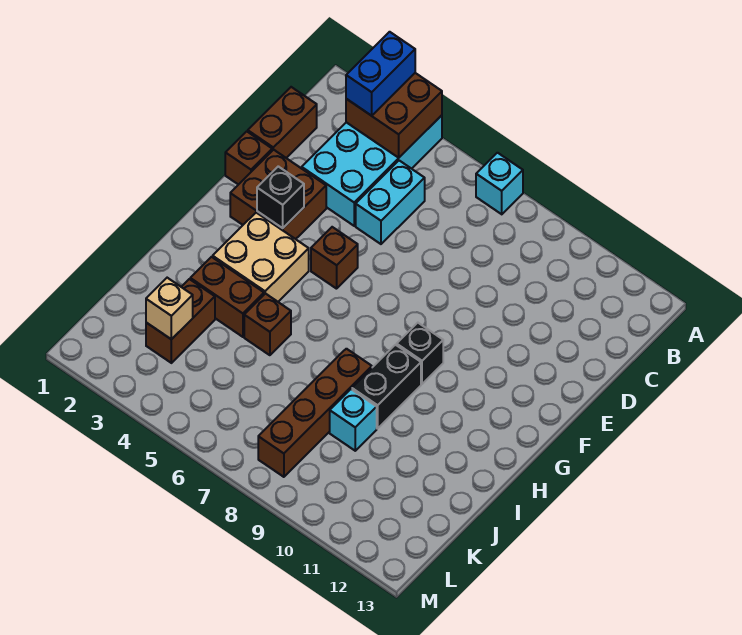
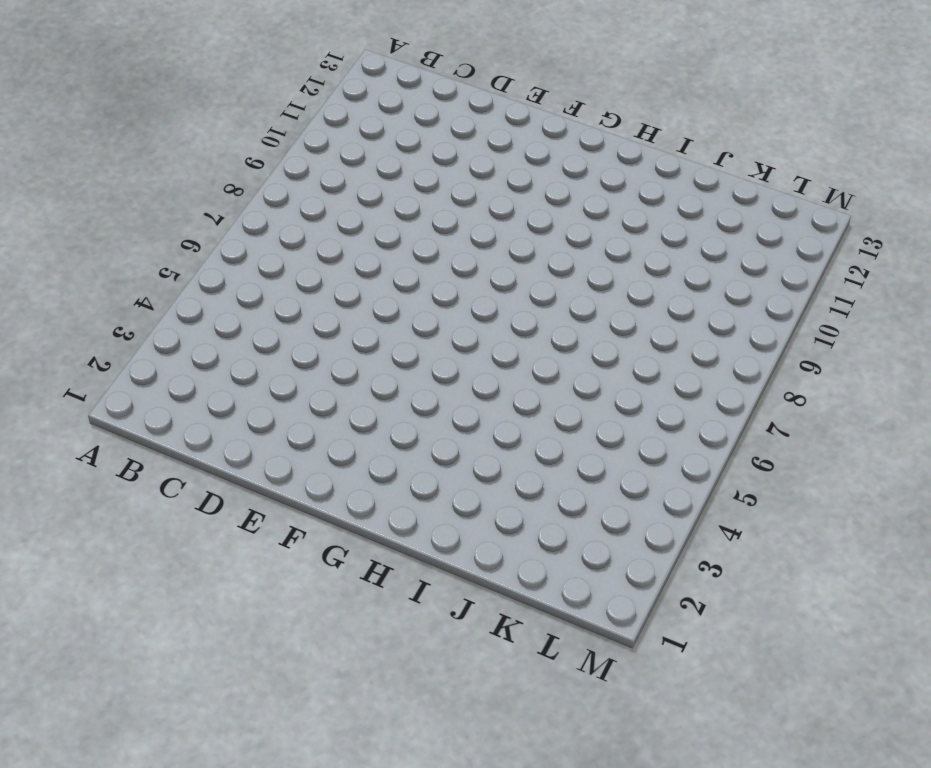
none -> cyan brick A3:D4 level 1
none -> cyan brick A7 level 1
none -> brown brick C1:D1 level 1

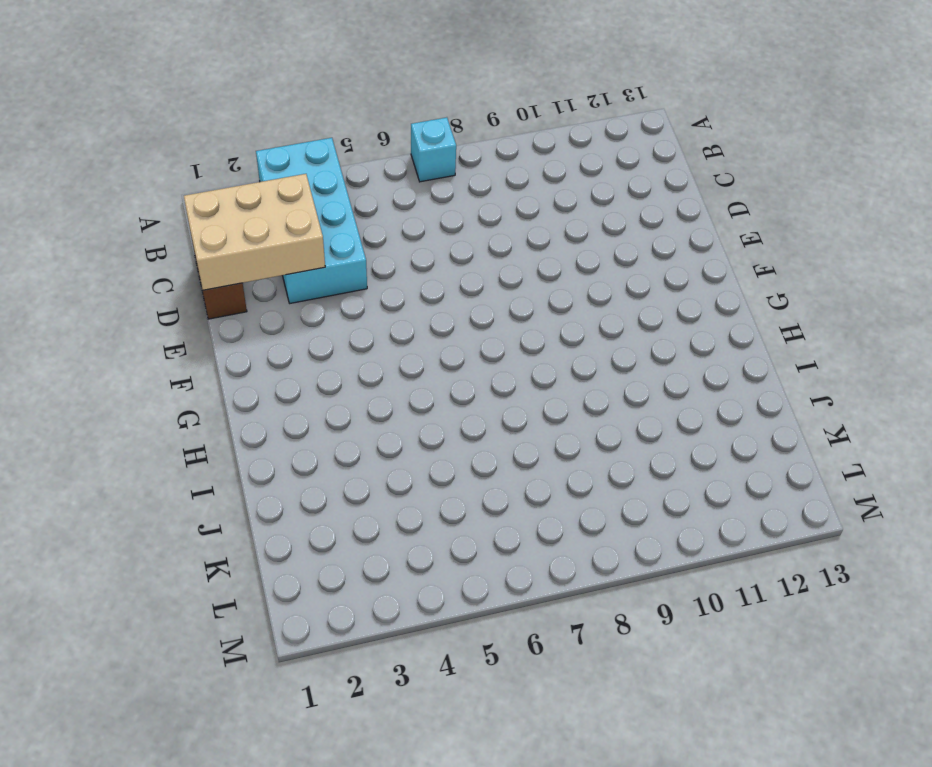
tan brick C1:D3 level 2 -> none
none -> cyan brick C5:D5 level 1
none -> brown brick E1 level 1
none -> brown brick E2:F3 level 1

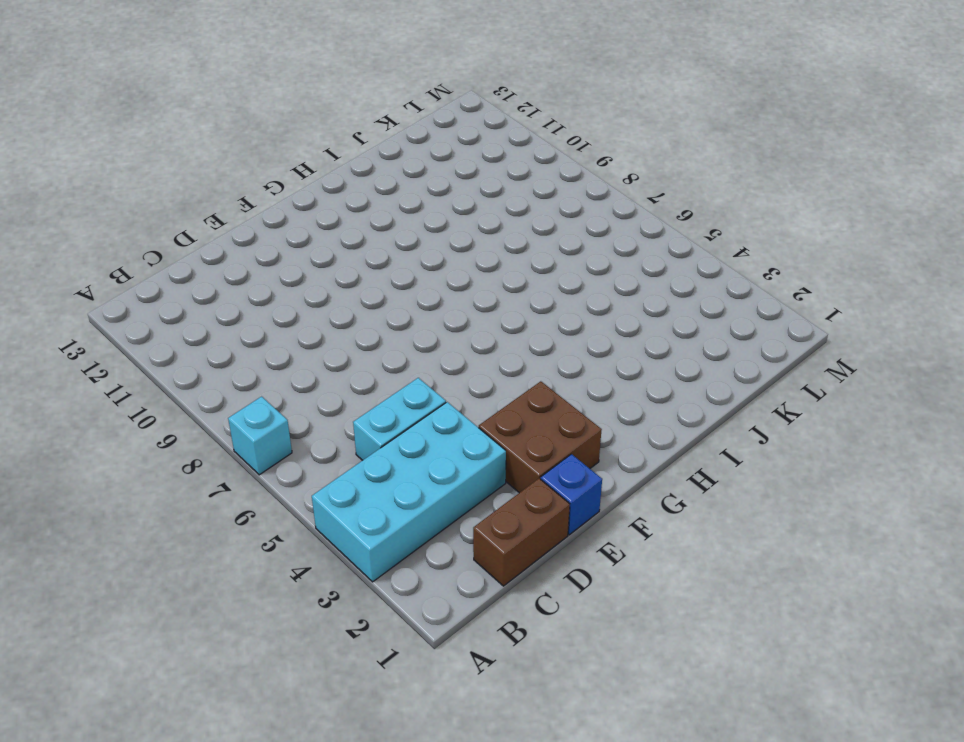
blue brick E1 level 1 -> brown brick E1 level 1
none -> brown brick F5 level 1
none -> tan brick G3:H4 level 1
none -> black brick G9 level 1

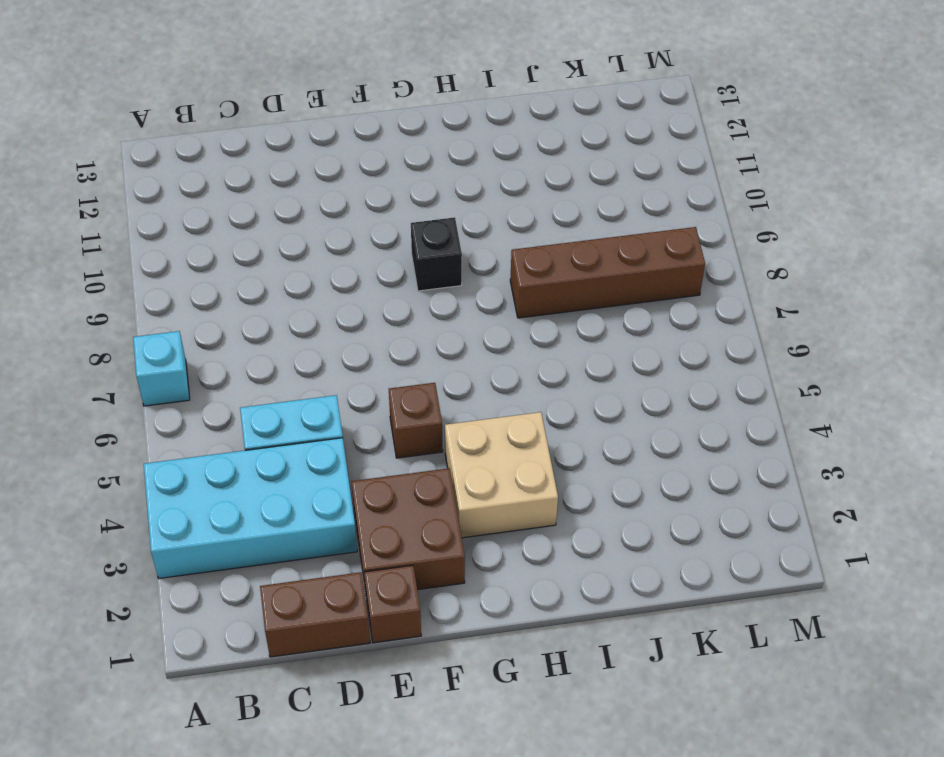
none -> black brick H9:I9 level 1
none -> brown brick I3:I4 level 1
none -> brown brick I5 level 1

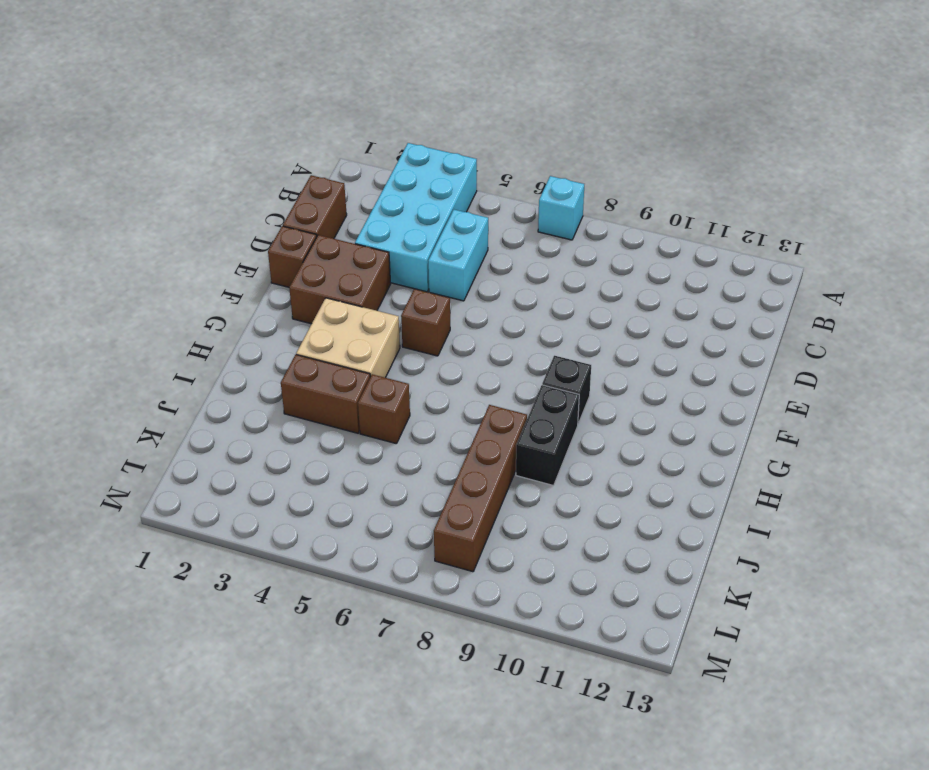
none -> brown brick J3:K3 level 1
none -> cyan brick J9 level 1
none -> brown brick A3:B4 level 2

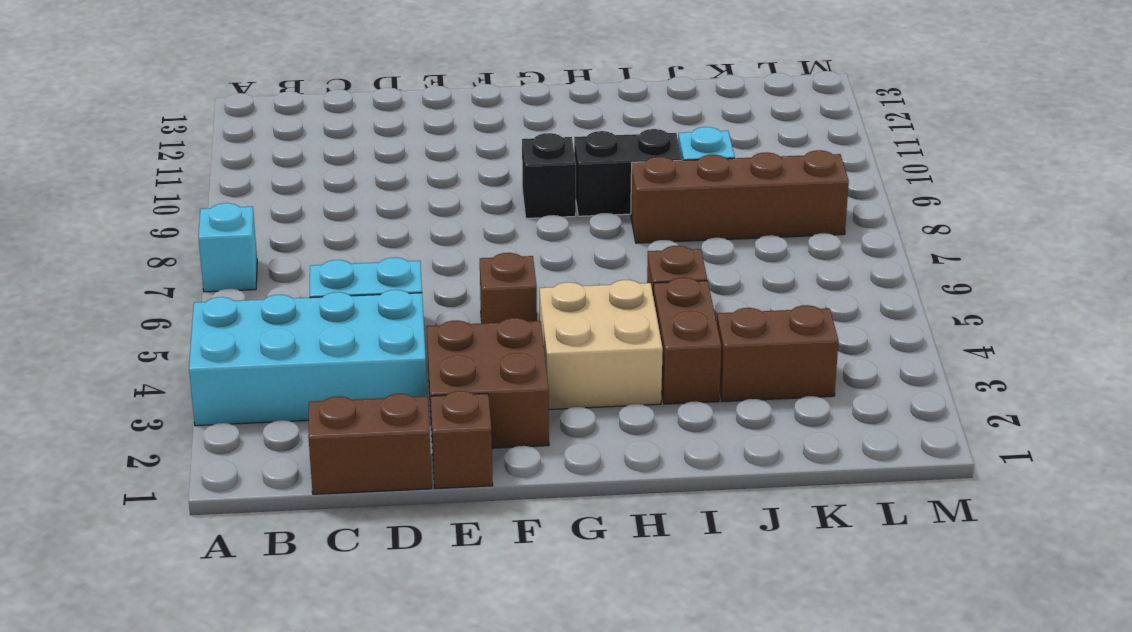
none -> brown brick A3:B4 level 2
none -> black brick F3 level 2
none -> tan brick K3 level 2

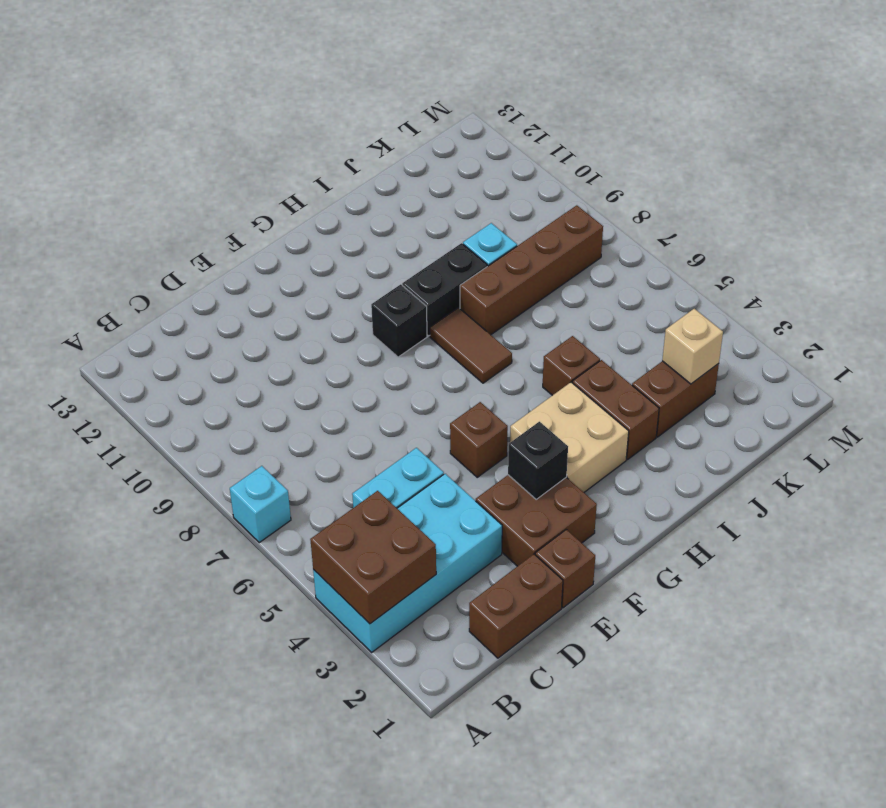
brown tile H7:H8 level 1 -> none
none -> blue brick A3:B3 level 3

